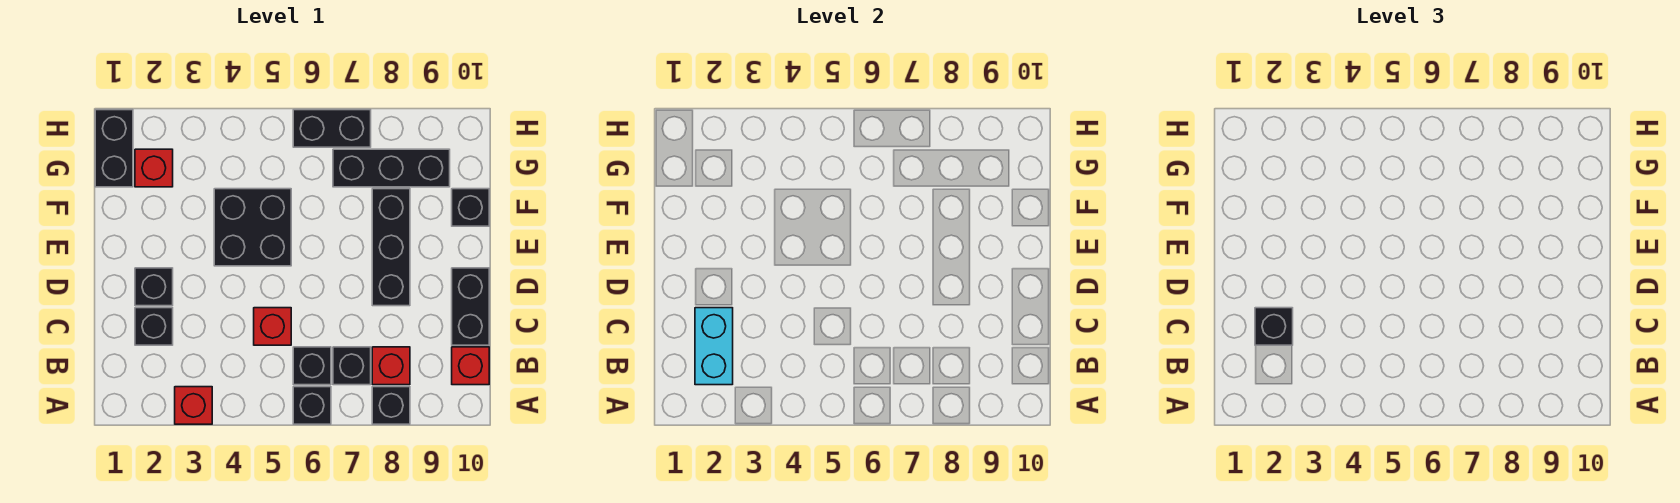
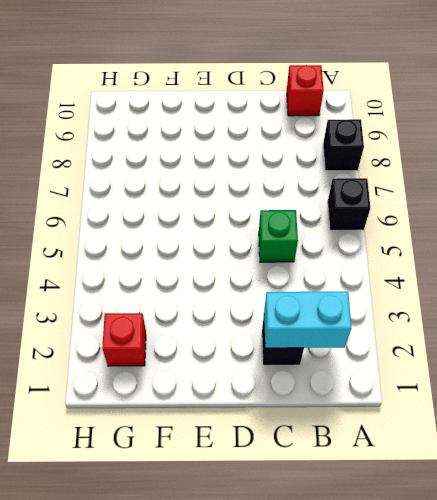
green brick C5 level 1 -> red brick C5 level 1
none -> red brick A3 level 1
none -> black brick B6 level 1
none -> black brick B7 level 1

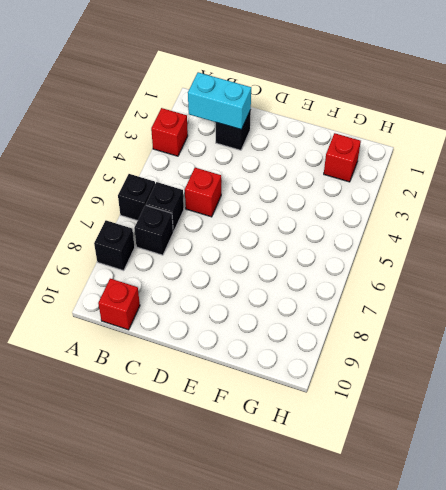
none -> red brick B8 level 1
none -> black brick C10:D10 level 1
none -> black brick D2 level 1

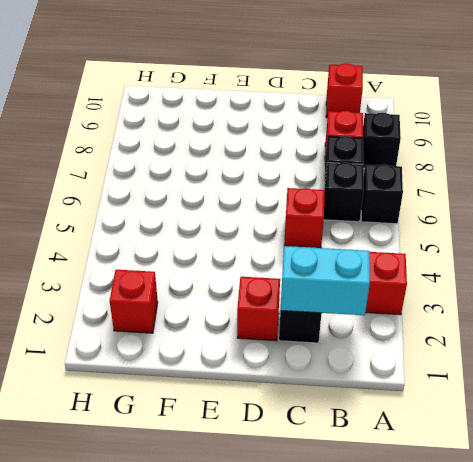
red brick D2 level 1 -> black brick D2 level 1
none -> black brick C10:D10 level 1
none -> black brick D8:F8 level 1
none -> black brick E4:F5 level 1

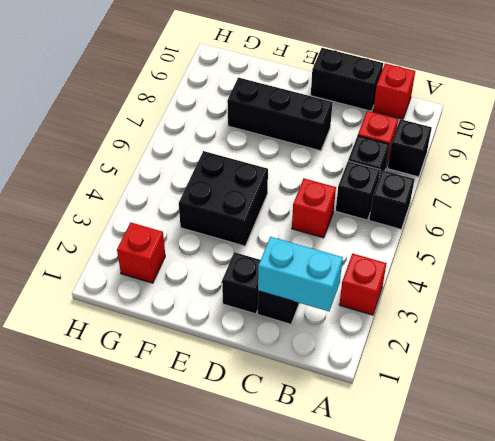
none -> black brick F10 level 1
none -> black brick G1:H1 level 1
none -> black brick G7:G9 level 1

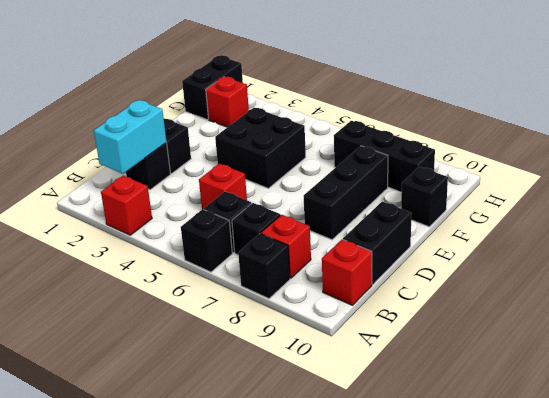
none -> black brick H6:H7 level 1
none -> black brick C2 level 3

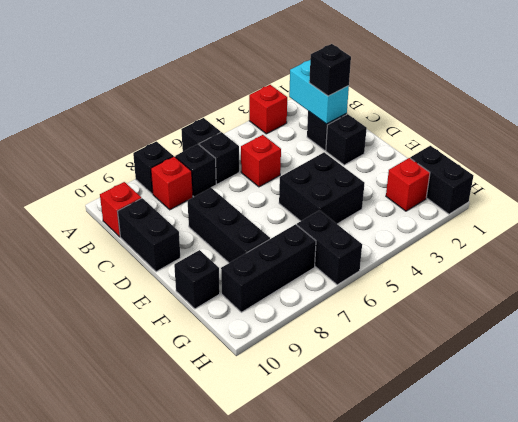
black brick G6:H6 level 1 -> black brick H6:H7 level 1

